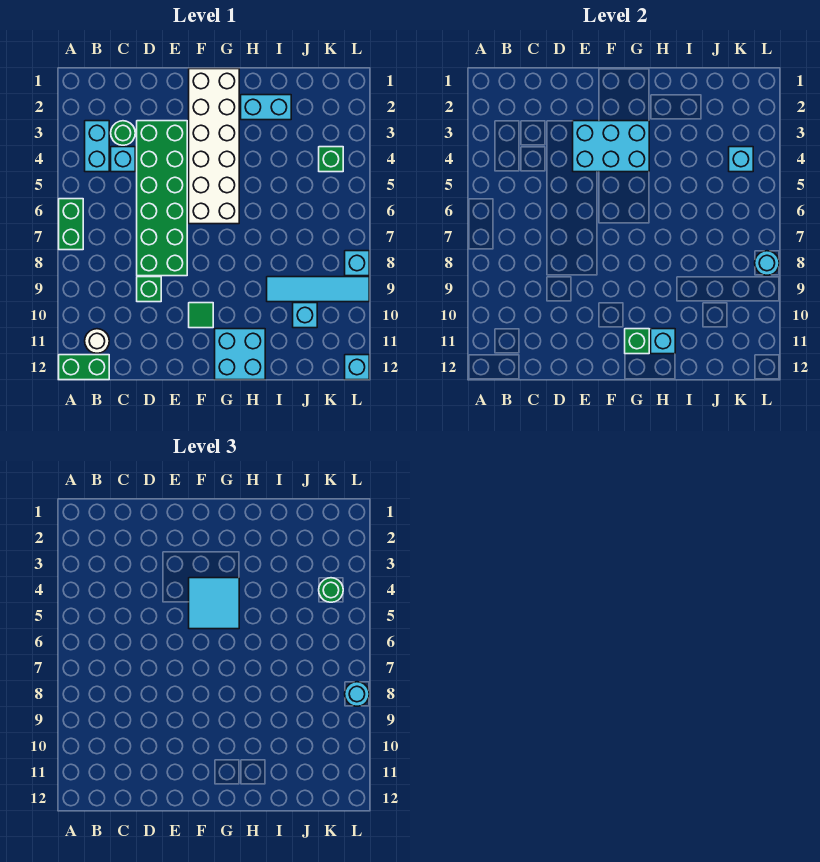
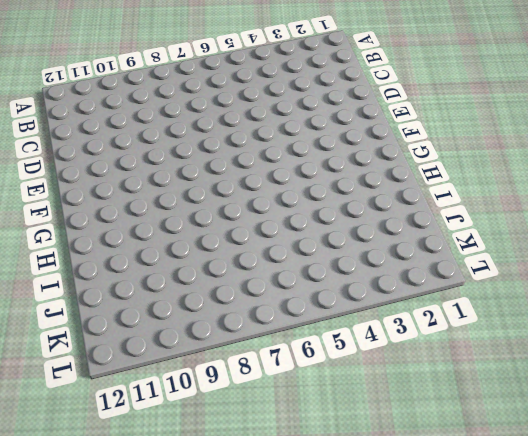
none -> green brick A6:A7 level 1
none -> green brick A12:B12 level 1
none -> cyan brick B3:B4 level 1

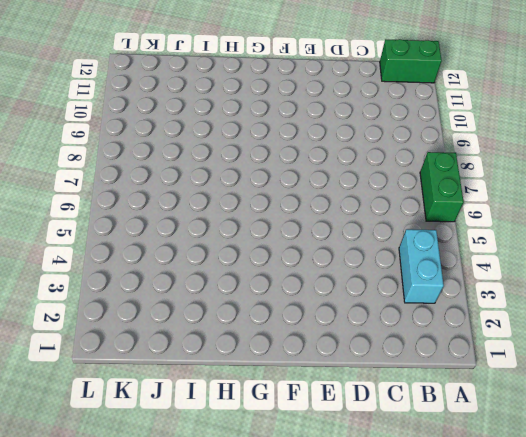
none -> white round brick B11 level 1
none -> green round brick C3 level 1
none -> cyan brick C4 level 1

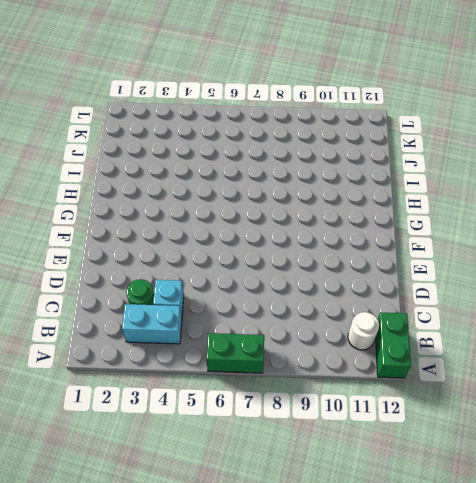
none -> green brick D3:E8 level 1
none -> green brick D9 level 1
none -> white brick F1:G6 level 1

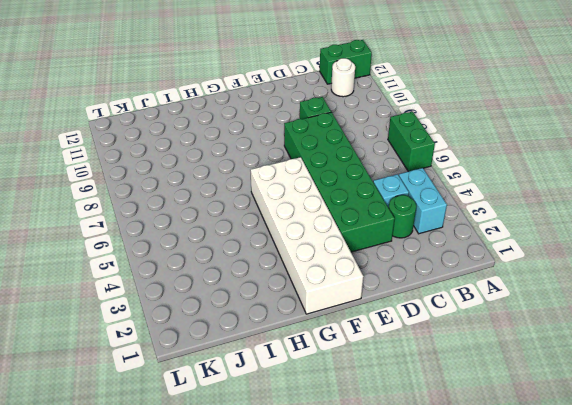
none -> green tile F10 level 1
none -> cyan brick G11:H12 level 1
none -> cyan brick H2:I2 level 1

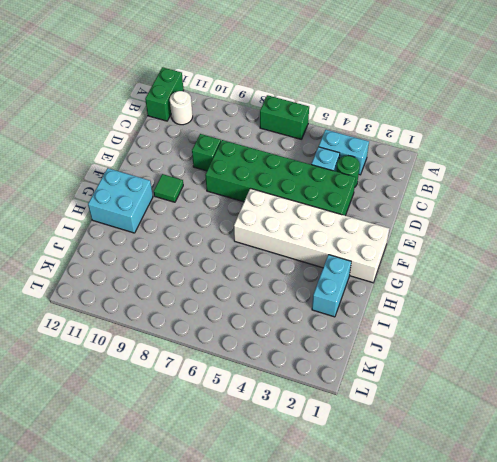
none -> cyan tile I9:L9 level 1
none -> cyan brick J10 level 1
none -> green brick K4 level 1

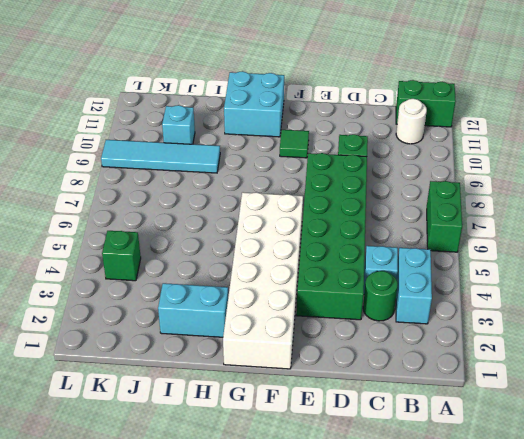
none -> cyan brick L8 level 1
none -> cyan brick L12 level 1
none -> cyan brick E3:G4 level 2

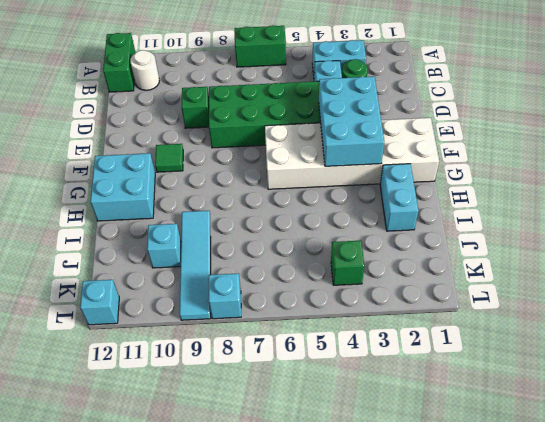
none -> green brick G11 level 2
none -> cyan brick H11 level 2
none -> cyan brick K4 level 2

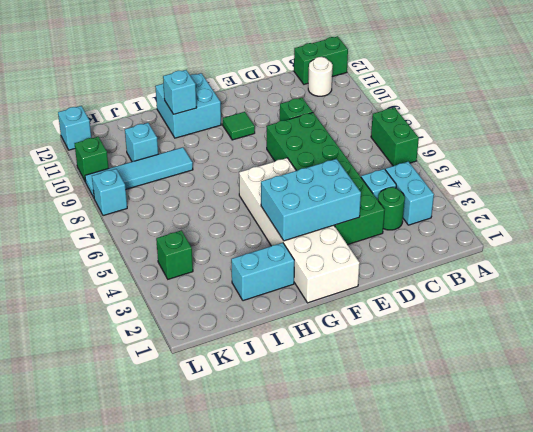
green brick L10 level 1 -> green brick G11 level 2
none -> cyan brick K4 level 2
none -> cyan round brick L8 level 2
none -> cyan tile F4:G5 level 3

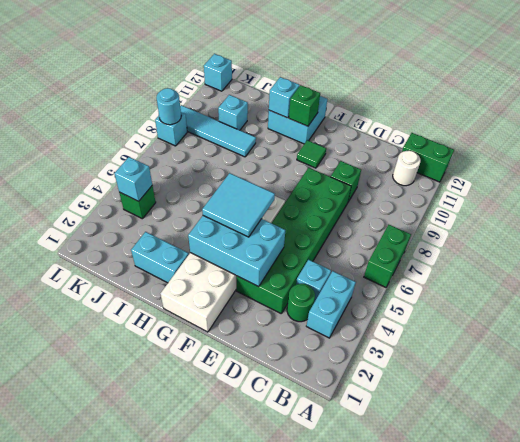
none -> green round brick K4 level 3
none -> cyan round brick L8 level 3

